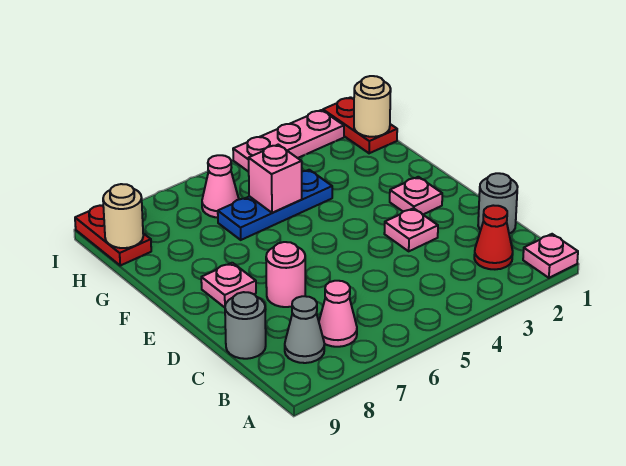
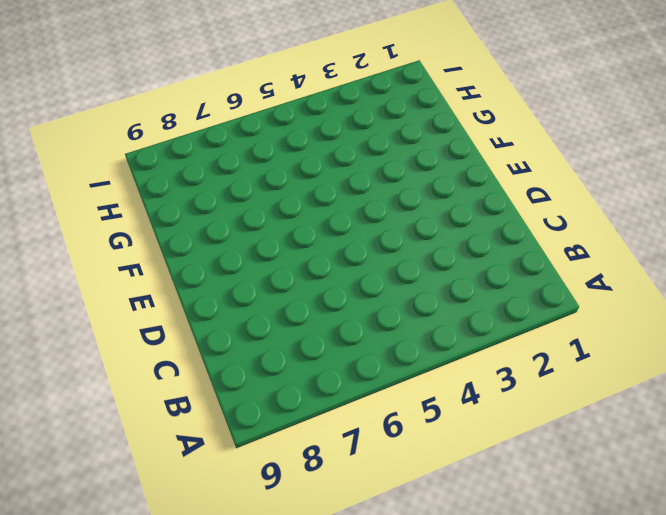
none -> pink plate A1 level 1
none -> red cone B2 level 1
none -> pink cone B7 level 1

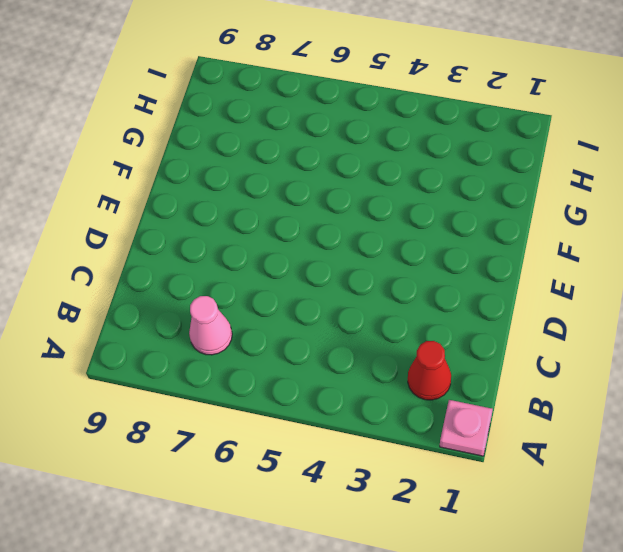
none -> grey cone B8 level 1
none -> grey round brick C1 level 1
none -> grey round brick C9 level 1

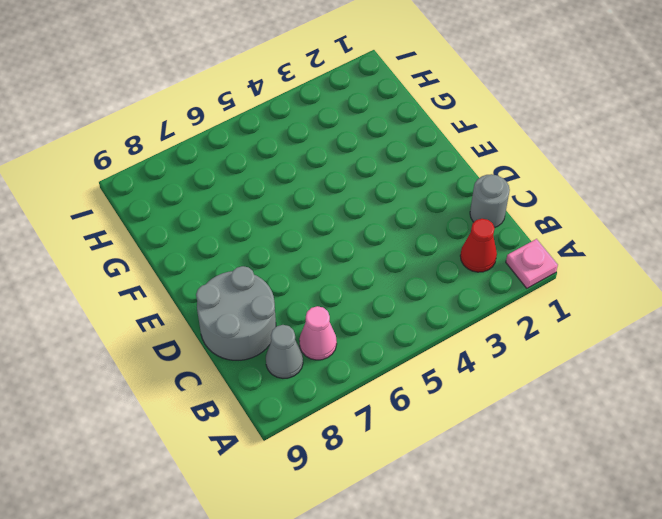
grey round brick C8:D9 level 1 -> grey round brick C9 level 1
none -> pink plate D3 level 1
none -> pink round brick D7 level 1
none -> pink plate E2 level 1

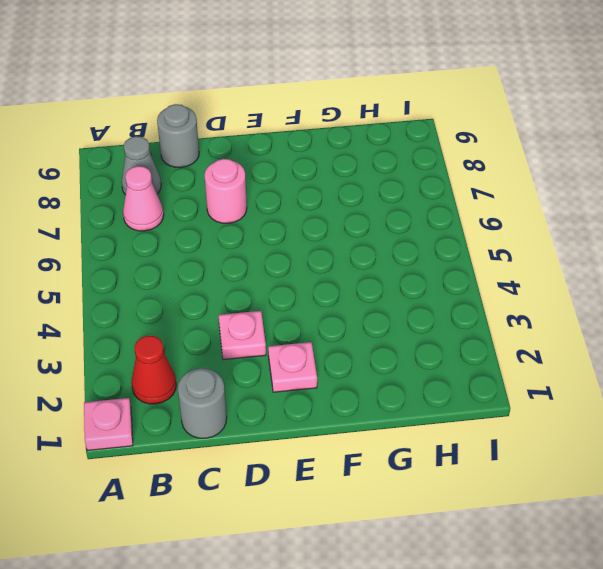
none -> pink plate E8 level 1
none -> blue plate G4:G6 level 1
none -> red plate H1:I1 level 1

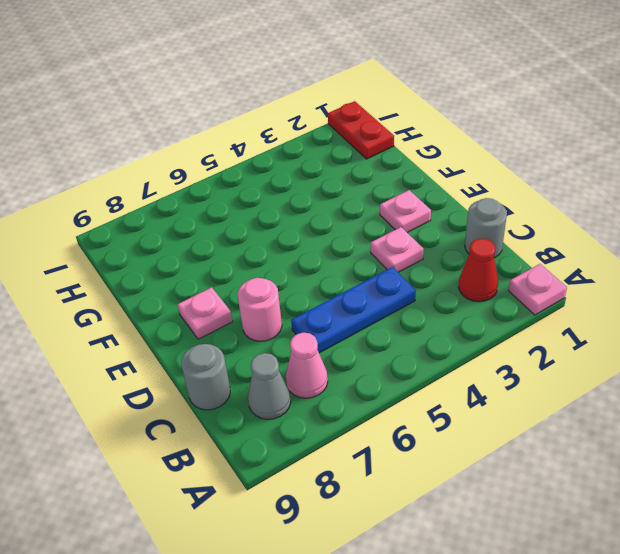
blue plate C4:C6 level 1 -> blue plate G4:G6 level 1
none -> pink cone H6 level 1
none -> red plate H9:I9 level 1
none -> pink plate I2:I4 level 1

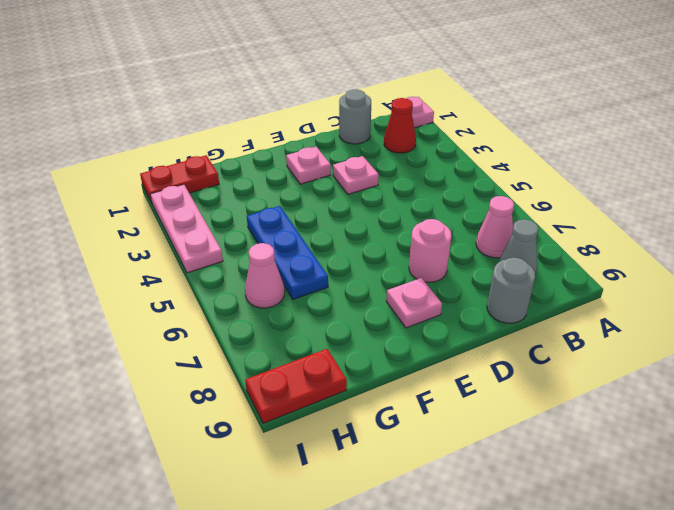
none -> pink brick G5 level 2
none -> tan round brick H1 level 2
none -> tan round brick H9 level 2

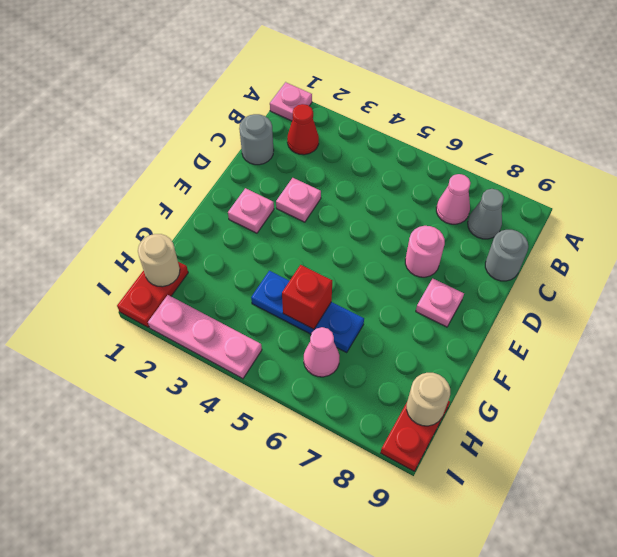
red brick G5 level 2 -> pink brick G5 level 2

